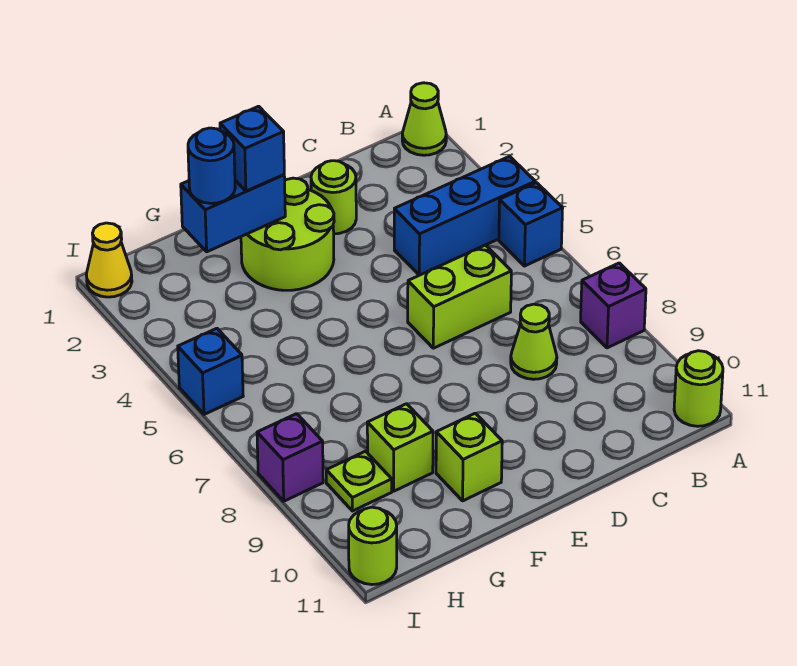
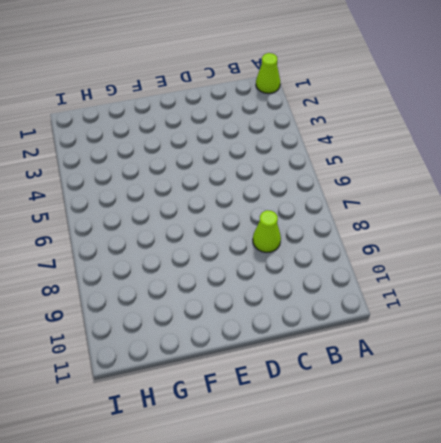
none -> blue brick A4:C4 level 1
none -> blue brick A5 level 1
none -> purple brick A8 level 1

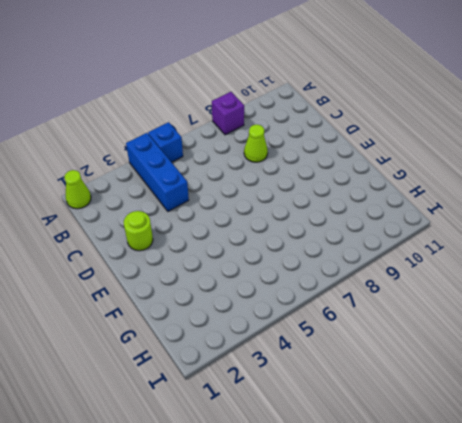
none -> lime round brick A11 level 1
none -> lime brick C6:D6 level 1
none -> lime round brick E2:F3 level 1

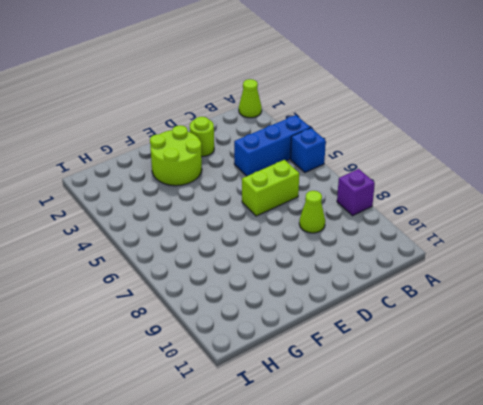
none -> lime round brick A11 level 1
none -> lime brick F10 level 1
none -> lime brick G9 level 1

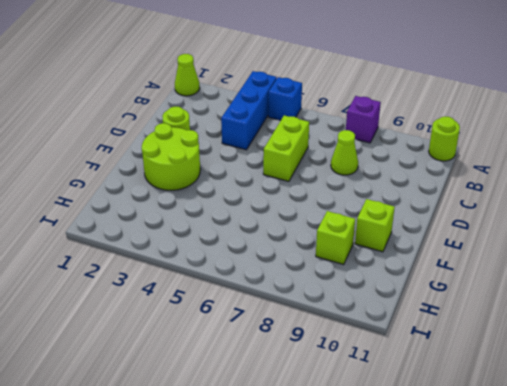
none -> lime plate H9 level 1
none -> yellow cone I1 level 1
none -> blue brick I5 level 1

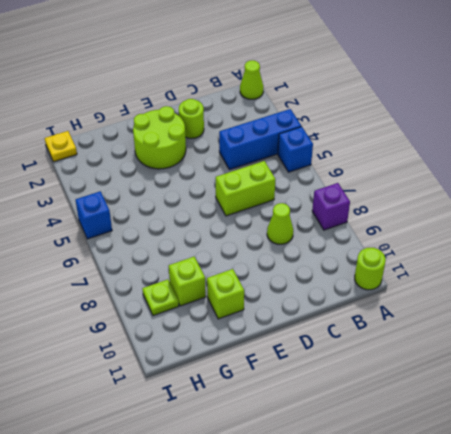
yellow plate I1 level 1 -> yellow cone I1 level 1
none -> purple brick I8 level 1
none -> lime round brick I11 level 1
none -> blue brick F2:G2 level 2

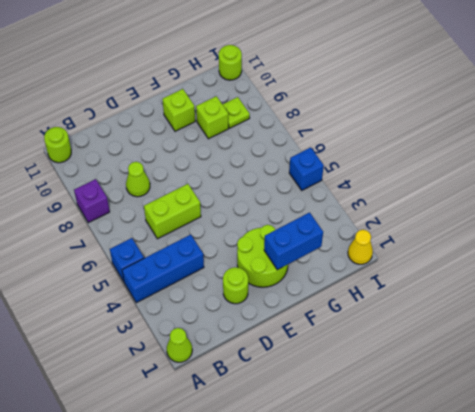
none -> purple brick I8 level 1
none -> blue brick F2 level 3
none -> blue round brick G2 level 3

